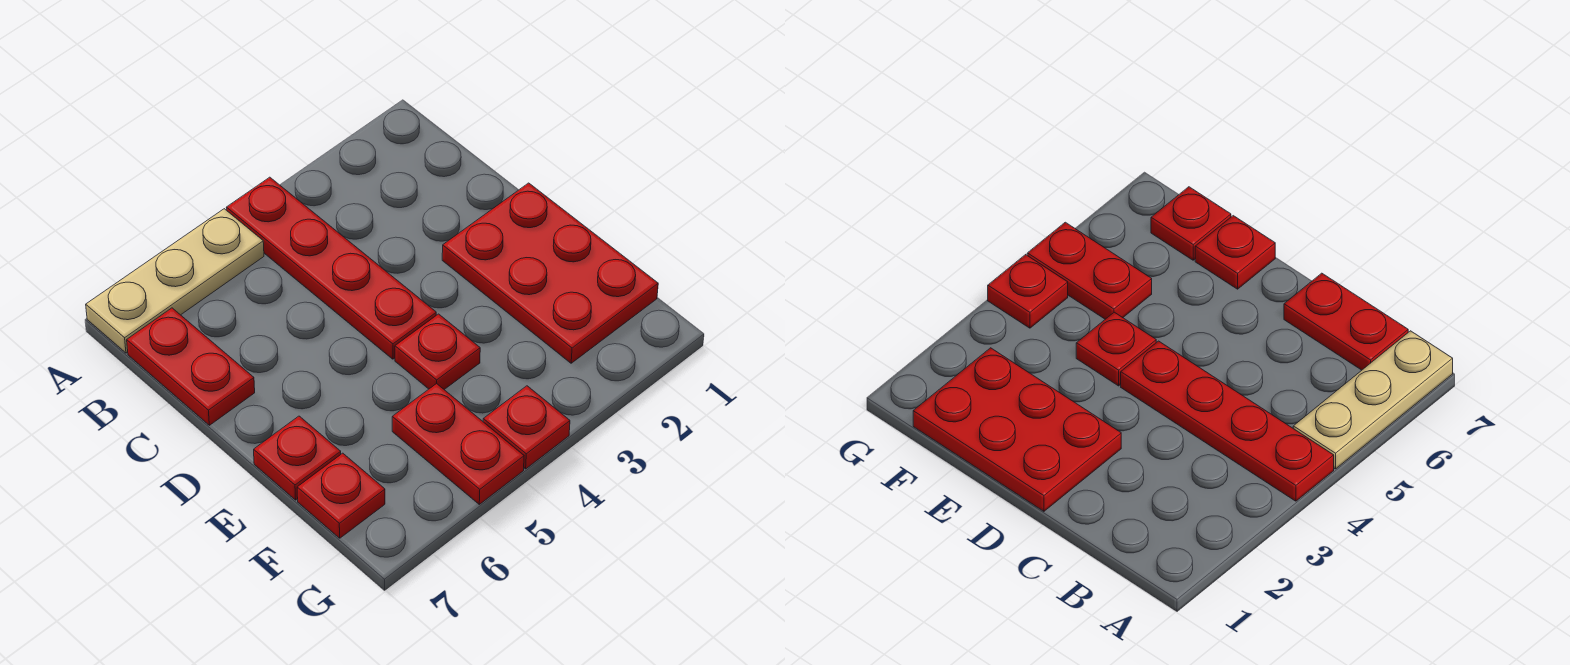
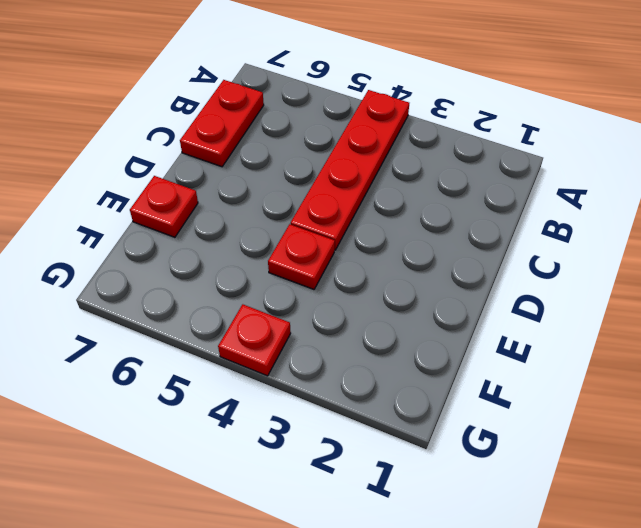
none -> tan plate A5:A7 level 1
none -> red plate D1:F2 level 1

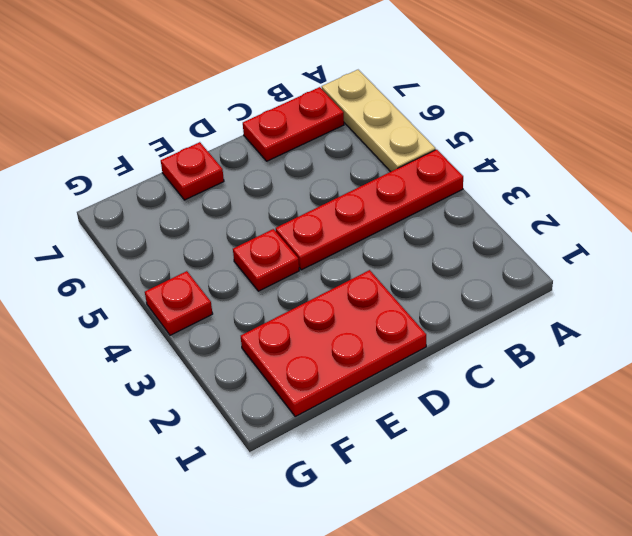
none -> red plate F5:G5 level 1
none -> red plate F7 level 1

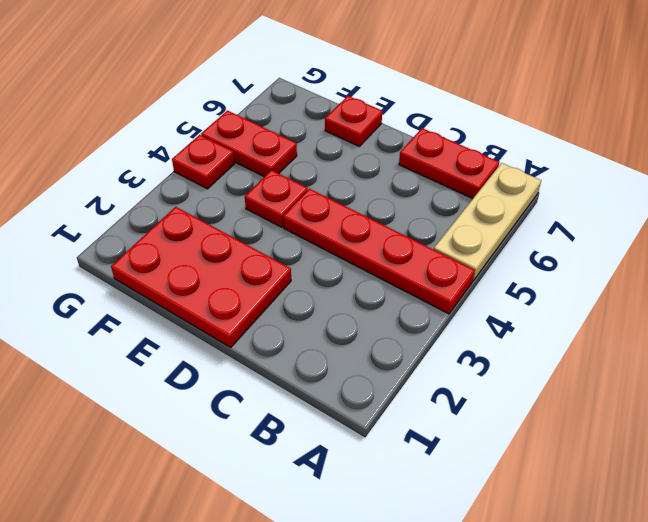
none -> red plate F7 level 1

